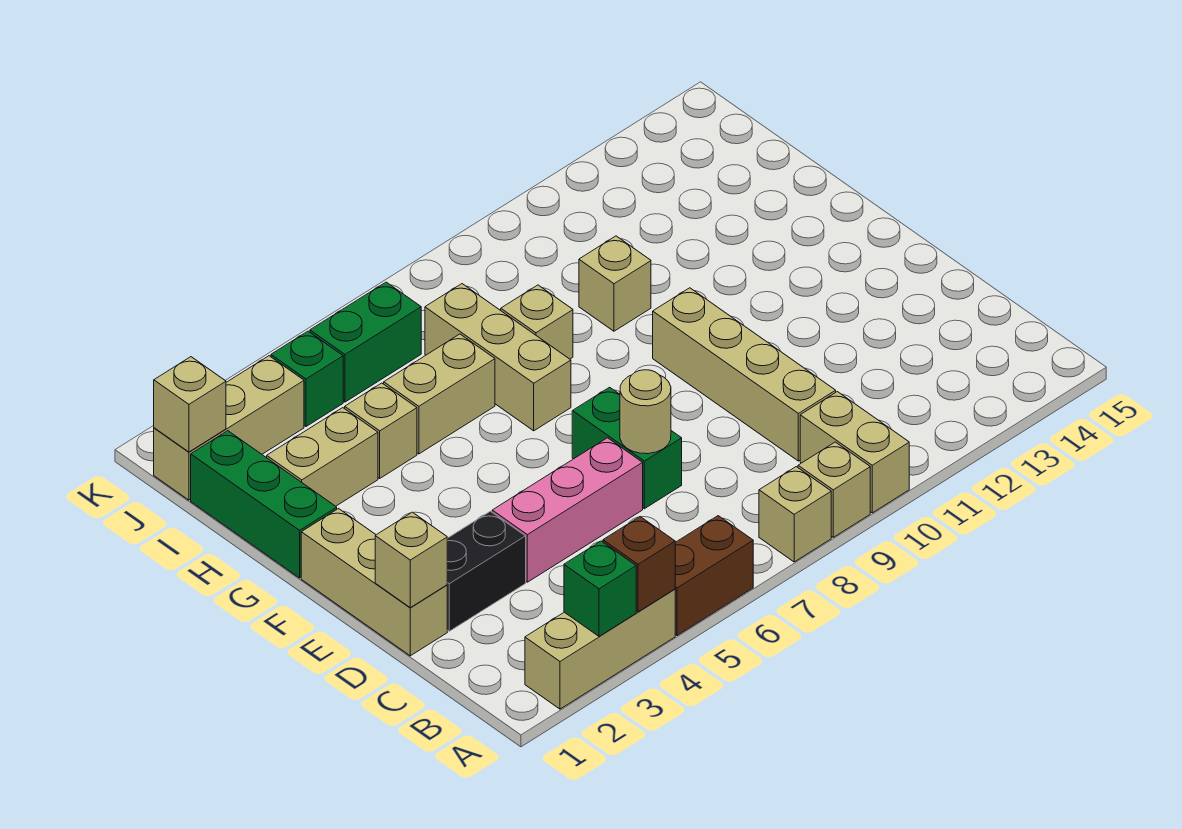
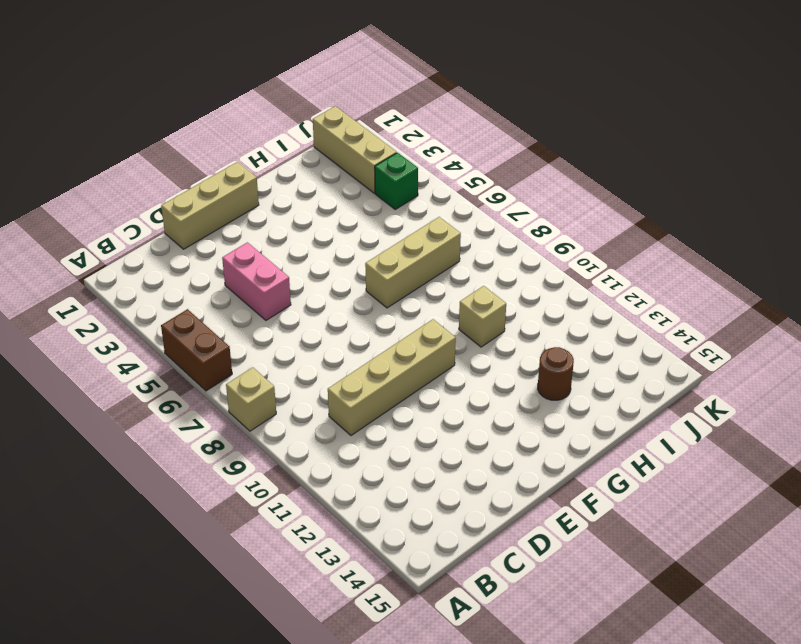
pink brick D4:D5 level 1 -> pink brick D4:D6 level 1
brown round brick H13 level 1 -> none
none -> tan brick A2:A4 level 1
none -> tan brick A9 level 1
none -> tan brick A10:B10 level 1

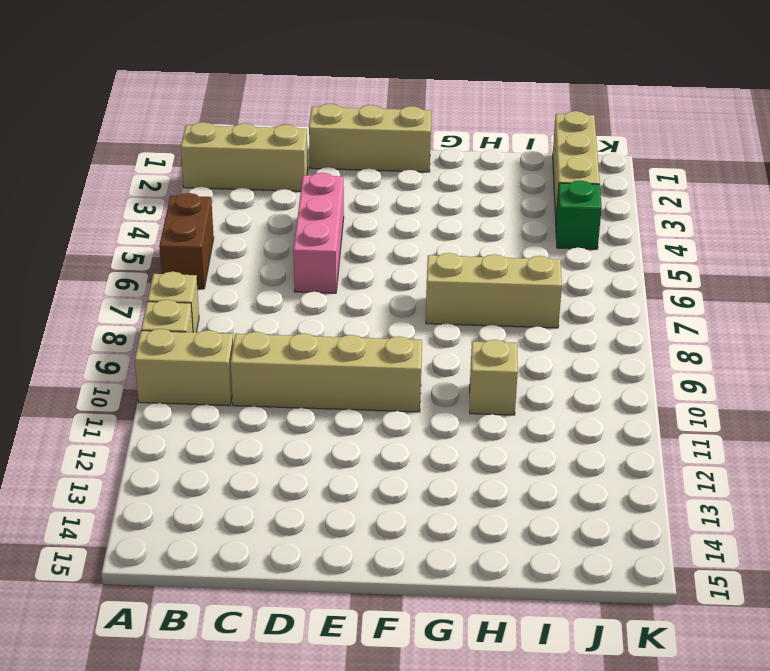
tan brick A2:C2 level 1 -> tan brick A2:A4 level 1
none -> black brick D2:D3 level 1
none -> green brick D7:E7 level 1
none -> green brick G1:I1 level 1

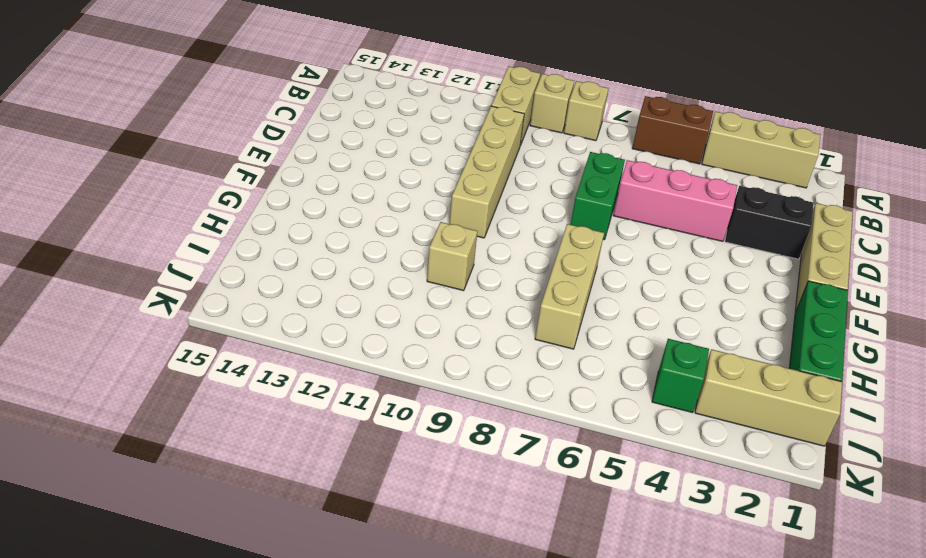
none -> tan brick H2:H3 level 1
none -> tan brick H4 level 1
none -> tan brick H5:H6 level 1

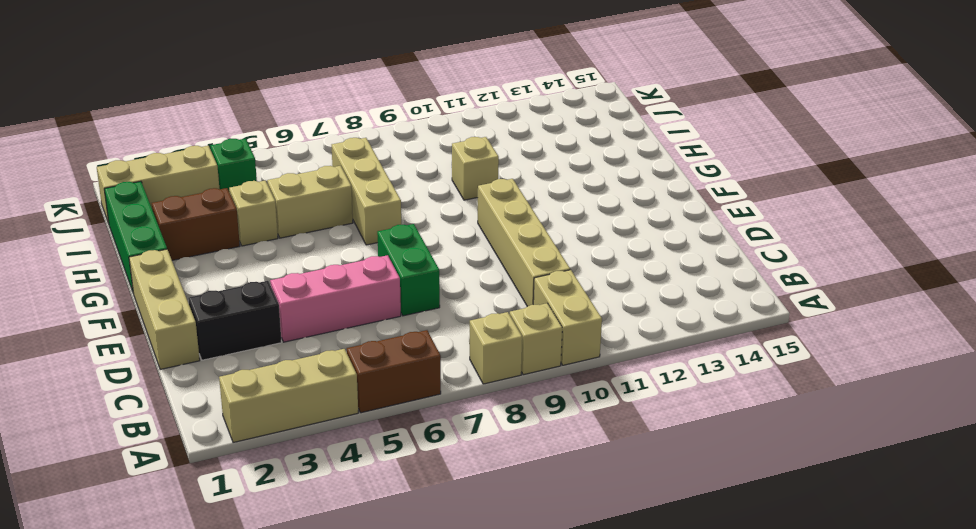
brown brick H2:H3 level 1 -> tan brick H2:H3 level 1
none -> tan brick H8 level 1
none -> green brick J5:J6 level 1
none -> green brick A3 level 2

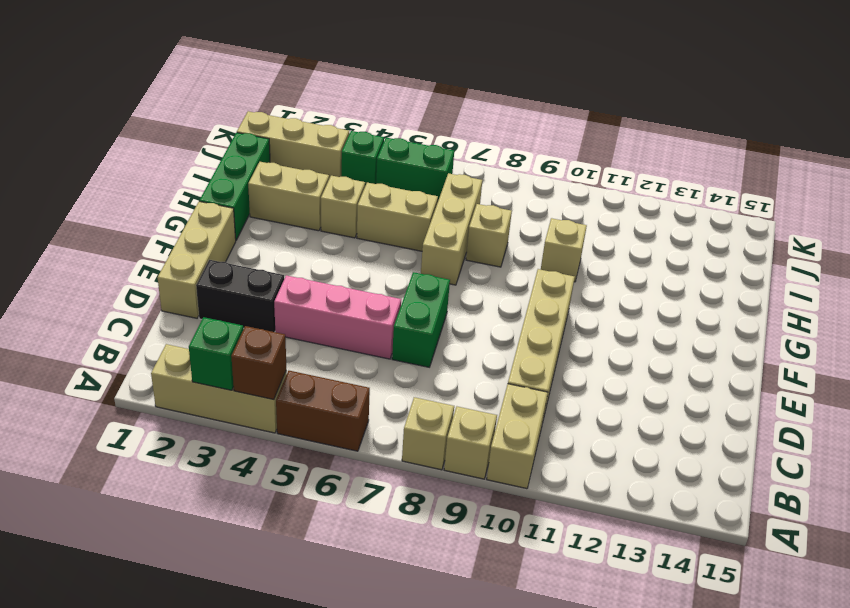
none -> tan brick D1 level 2
none -> tan round brick D7 level 2
none -> tan brick J1 level 2

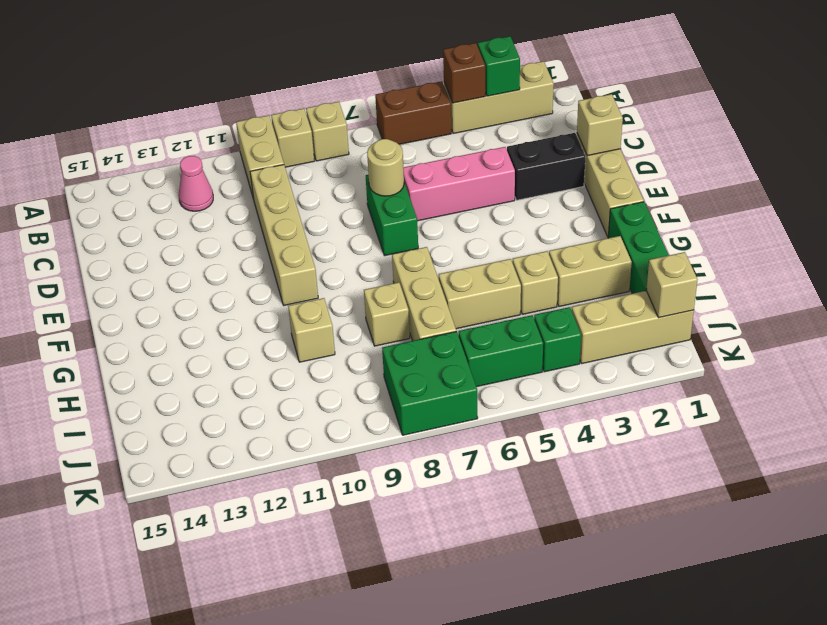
pink cone B12 level 1 -> none
green brick J7:K8 level 1 -> none

